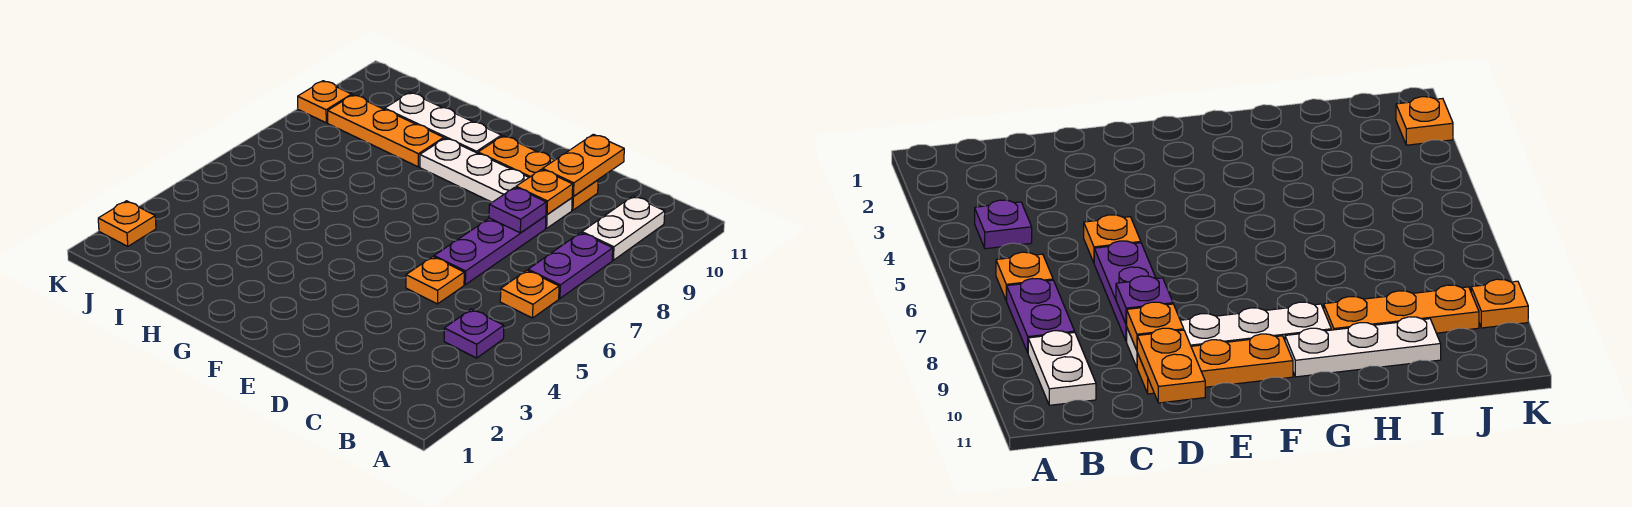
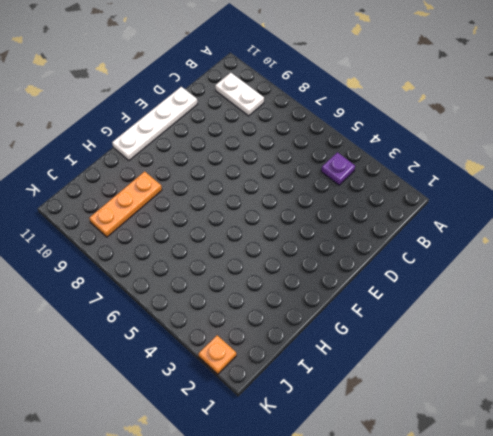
white plate D11:G11 level 1 -> white plate D9:G9 level 1
none -> orange plate B6 level 1
none -> purple plate B7:B8 level 1
none -> orange plate D5 level 1

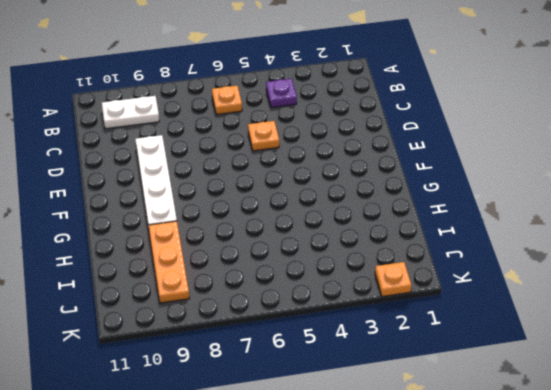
none -> purple plate B7:B8 level 1
none -> purple plate D6:D8 level 1
none -> orange plate D10:F10 level 1

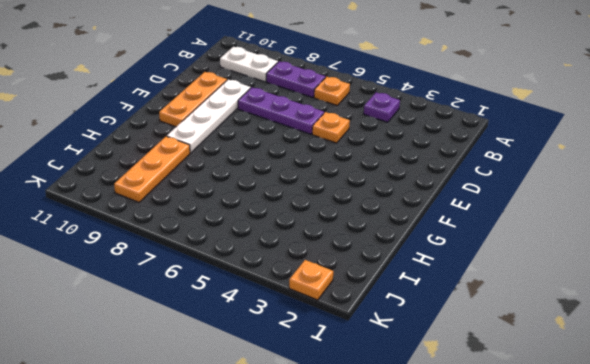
none -> white plate G10:I10 level 1
none -> orange plate K9 level 1
none -> purple plate D8 level 2

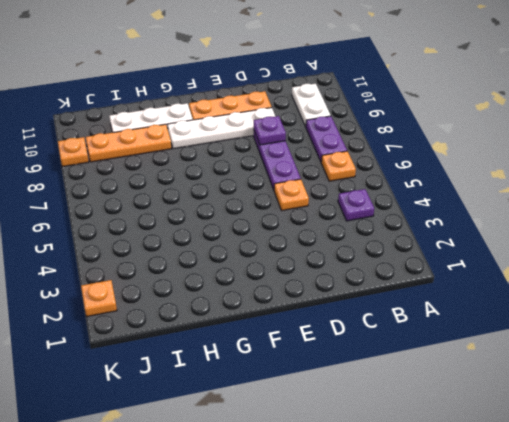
none -> orange plate D9 level 2
none -> orange plate D10:D11 level 2

